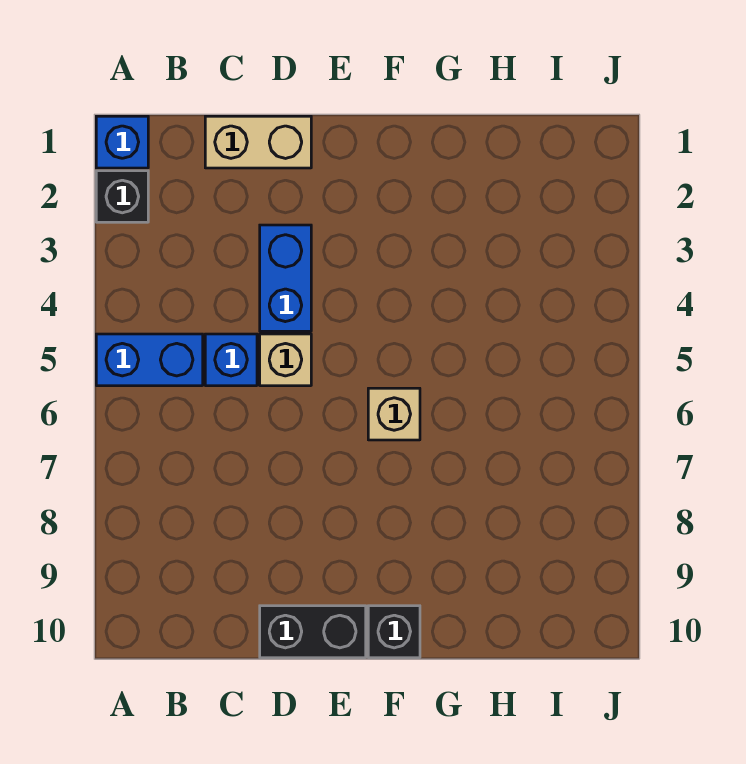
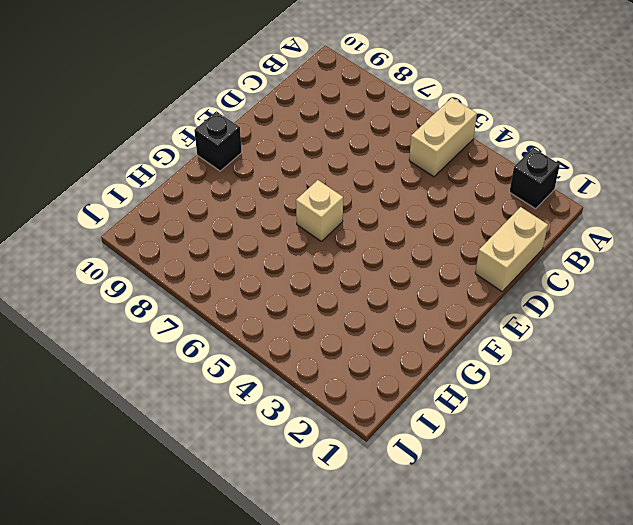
tan brick A5:B5 level 1 -> blue brick A5:B5 level 1
none -> blue brick A1 level 1
none -> blue brick C5 level 1

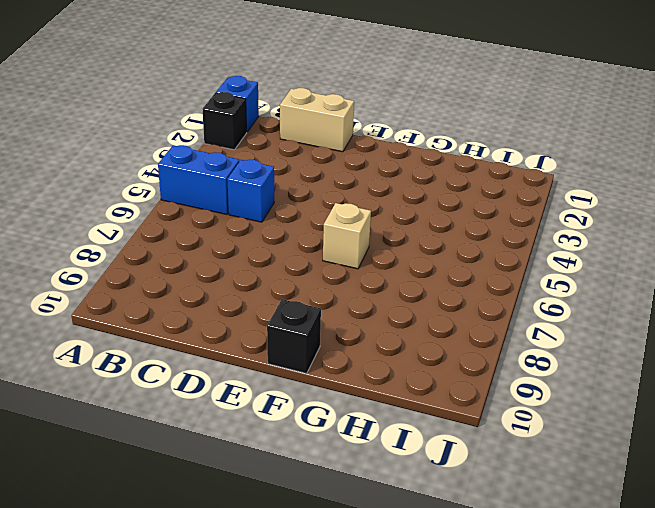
none -> blue brick D3:D4 level 1
none -> tan brick D5 level 1

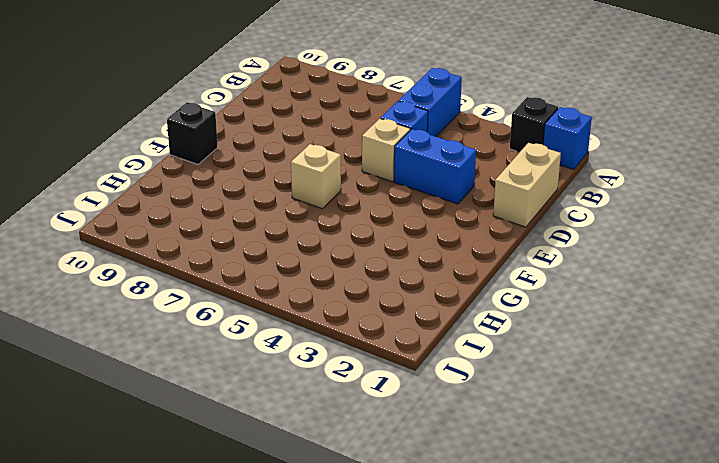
none -> black brick D10:E10 level 1

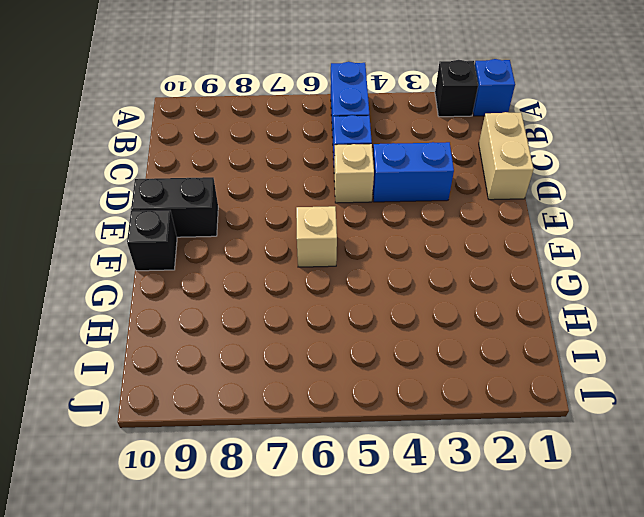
black brick E9:E10 level 1 -> black brick D10:E10 level 1

